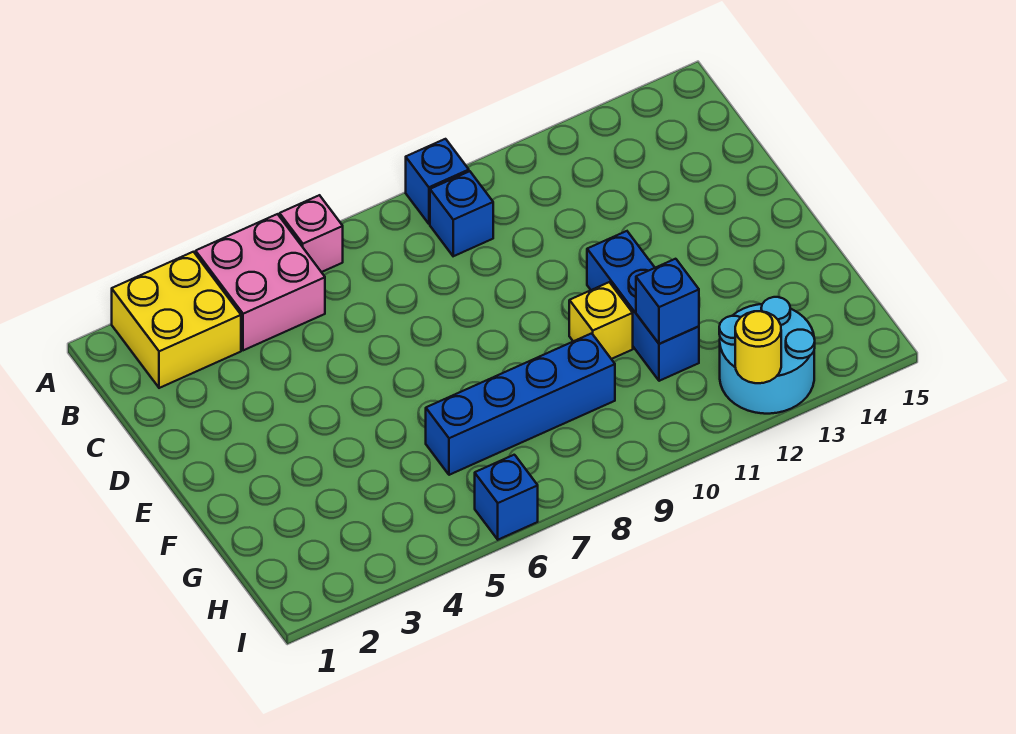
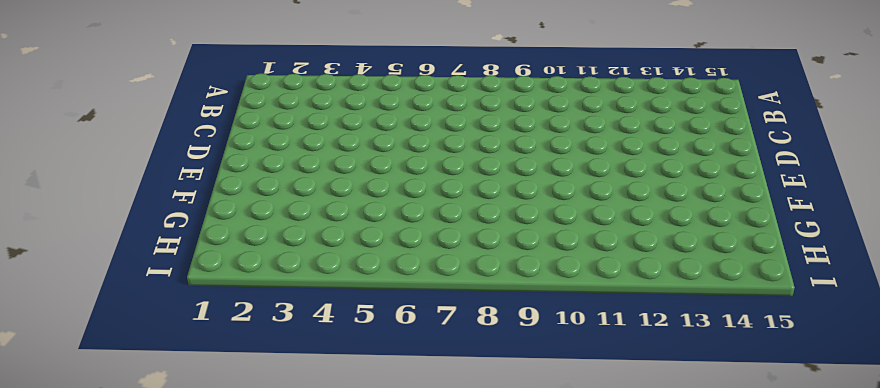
none -> yellow brick A2:B3 level 1
none -> pink brick A4:B5 level 1
none -> pink brick A6 level 1

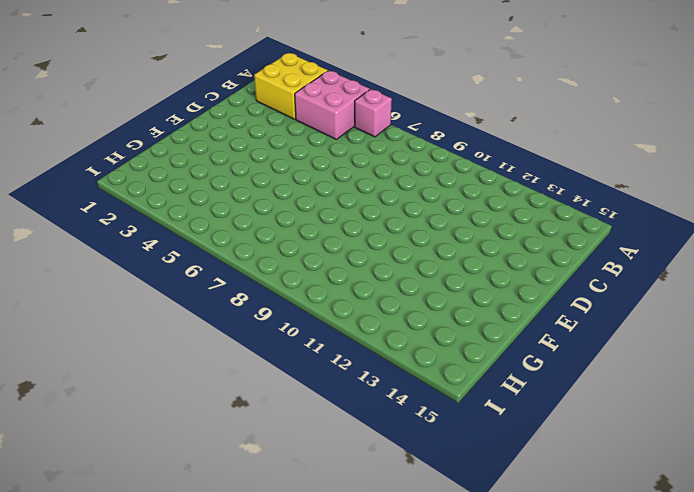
none -> blue brick A9 level 1
none -> blue brick B9 level 1
none -> blue brick E11:G11 level 1

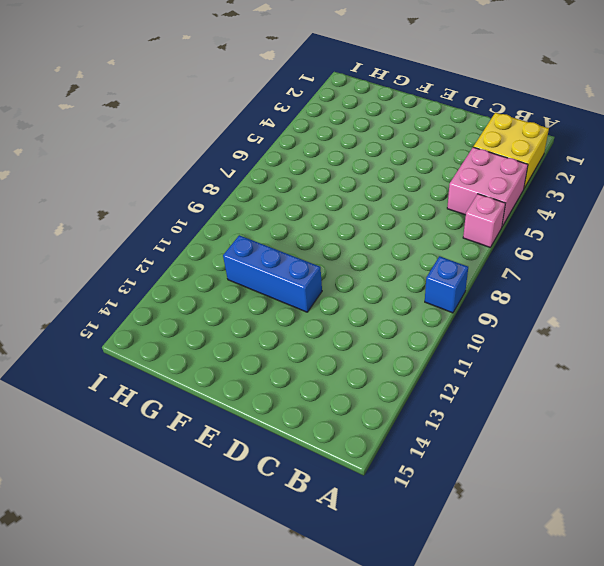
none -> blue brick B9 level 1
none -> yellow brick F10 level 1
none -> blue brick G6:G9 level 1

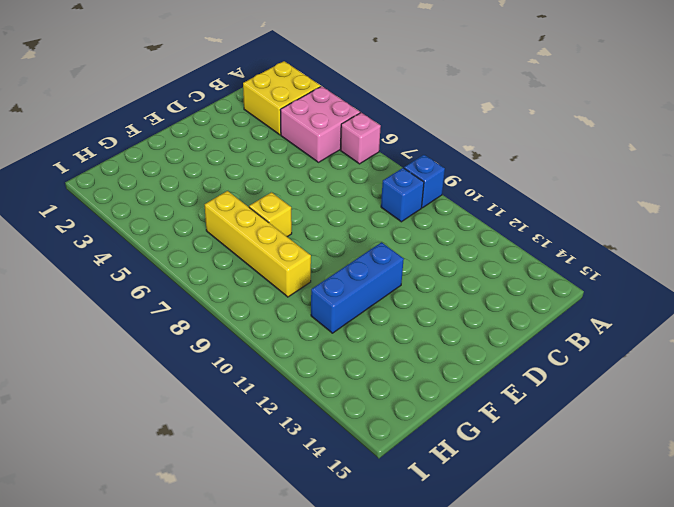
yellow brick F7 level 1 -> yellow brick F10 level 1
yellow brick G6:G9 level 1 -> blue brick G6:G9 level 1
none -> cyan round brick H12:I13 level 1
none -> blue brick I6 level 1
none -> blue brick G11 level 2

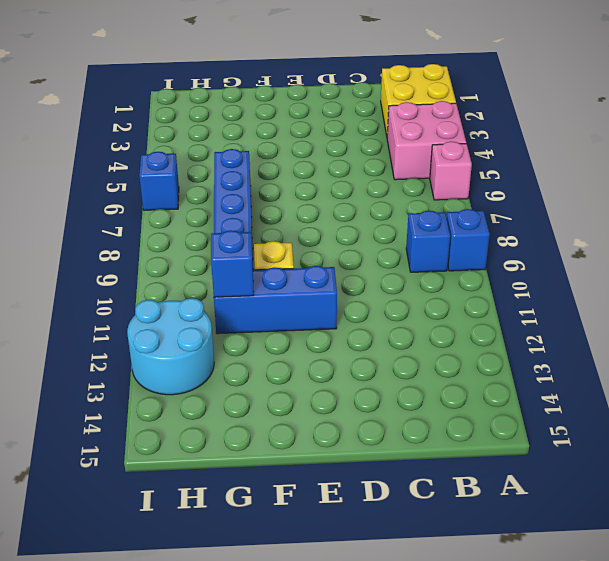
none -> yellow round brick I12 level 2

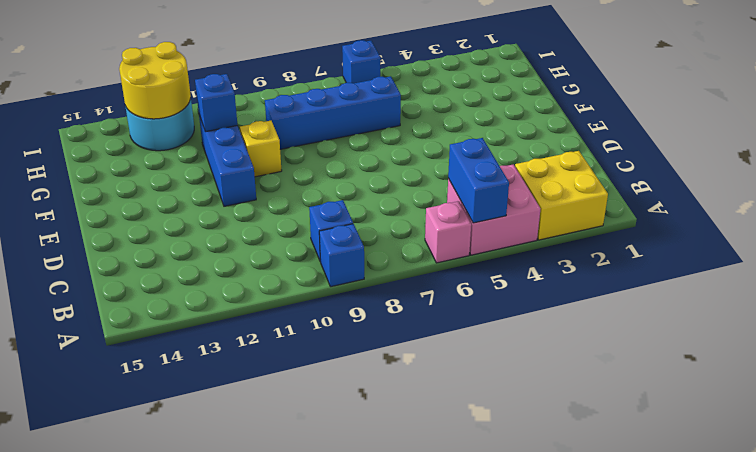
blue brick A5:B5 level 2 -> none
yellow round brick H12:I13 level 2 -> yellow round brick I12 level 2

